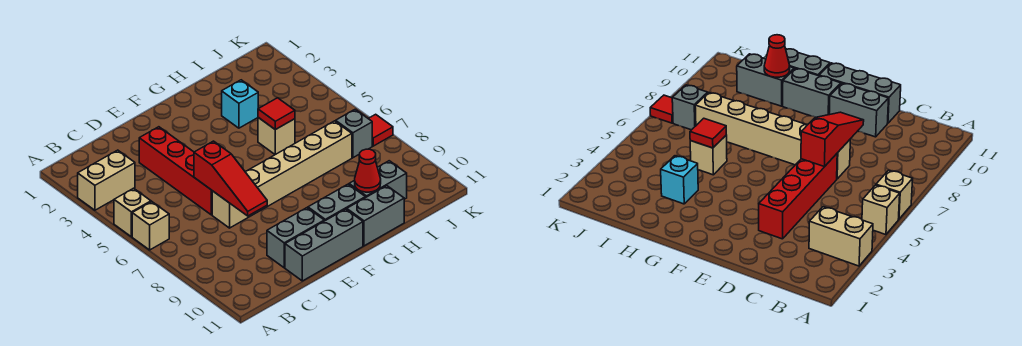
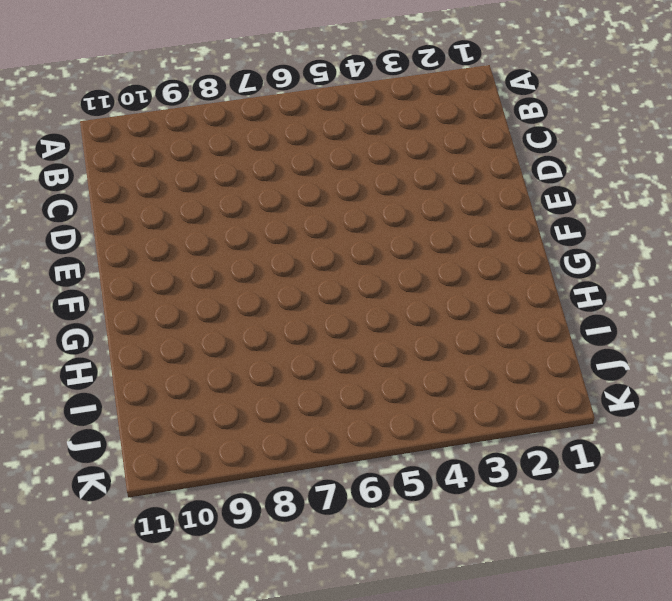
none -> tan brick A3:B3 level 1
none -> tan brick A5 level 1
none -> tan brick A6 level 1

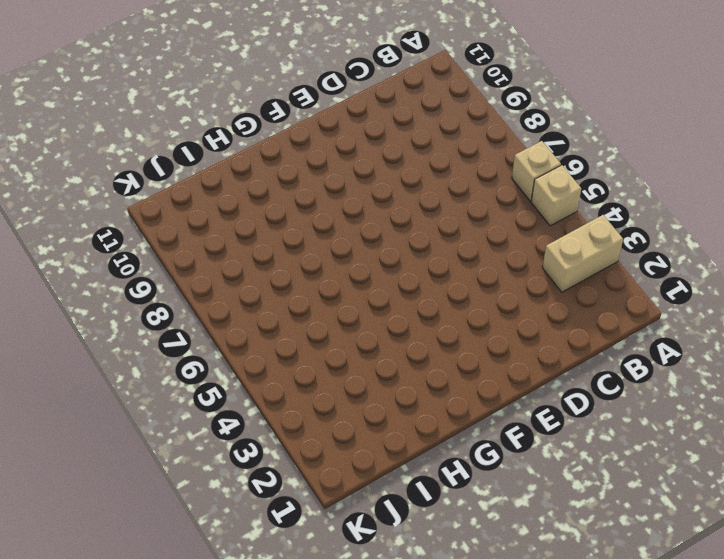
none -> red brick D3:D6 level 1
none -> tan brick D7:I7 level 1
none -> grey brick D10:E10 level 1

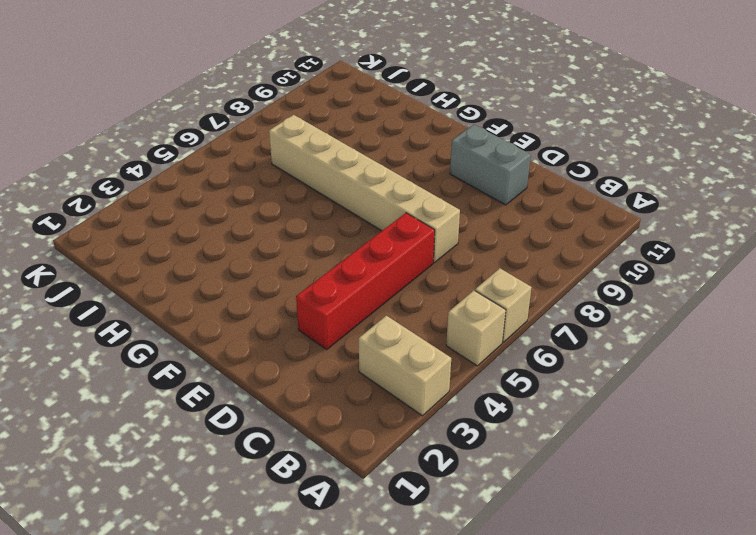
none -> grey brick D11:F11 level 1
none -> grey brick F10:G10 level 1
none -> grey brick G11:H11 level 1

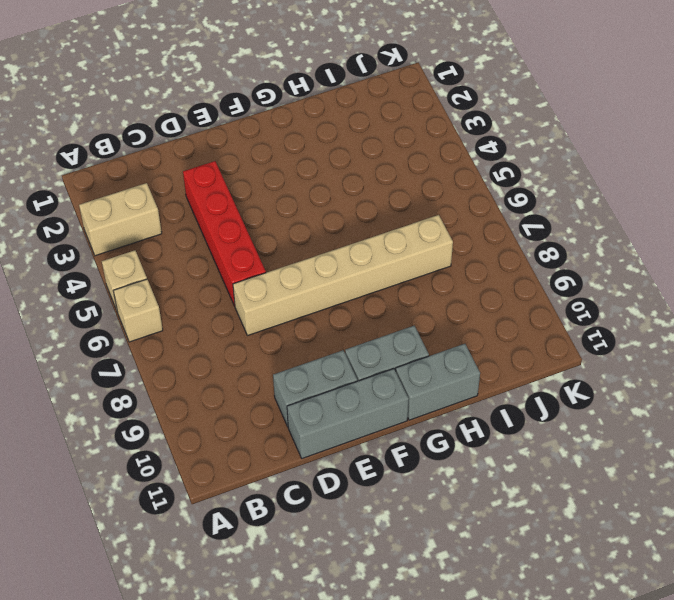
none -> cyan brick H3 level 1
none -> tan brick H5 level 1
none -> grey brick H10:I10 level 1

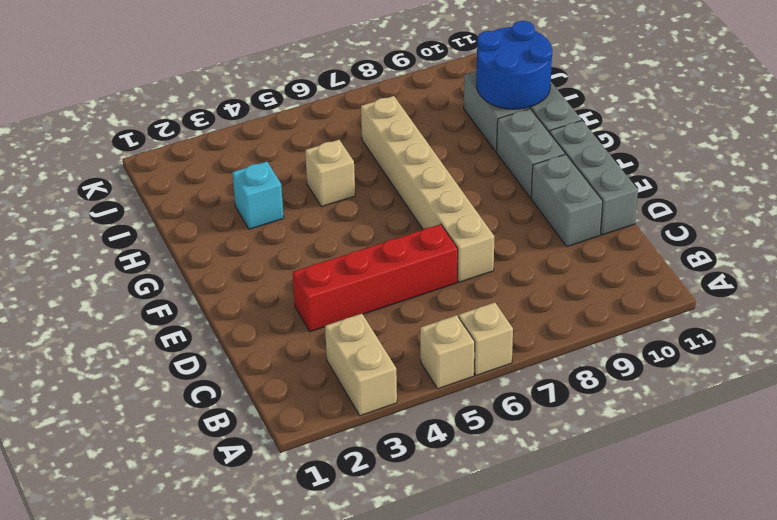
blue round brick H10:I11 level 2 -> red cone H10 level 2
none -> grey brick J7 level 1
none -> red tile K7 level 1
none -> red slope D6:D8 level 2 top 6

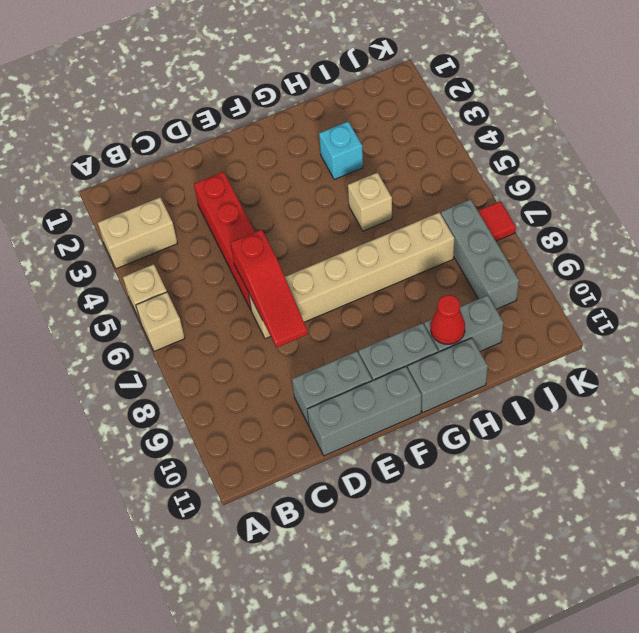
grey brick J7:J9 level 1 -> grey brick J7 level 1
none -> red tile H5 level 2

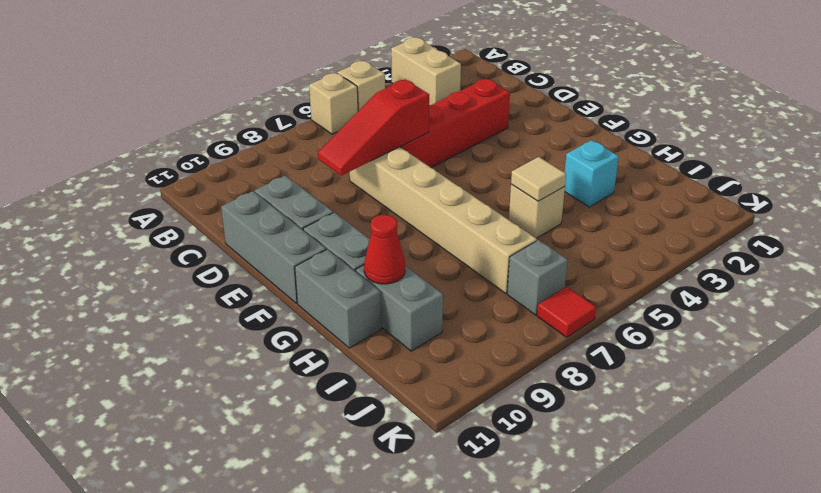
tan tile H5 level 2 -> red tile H5 level 2

